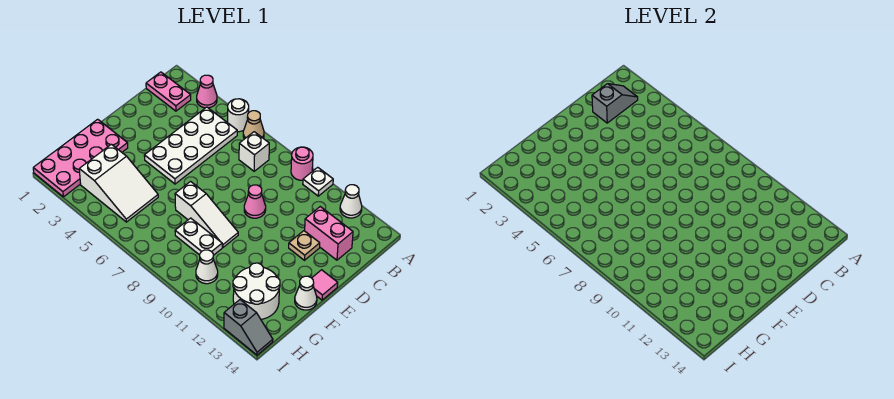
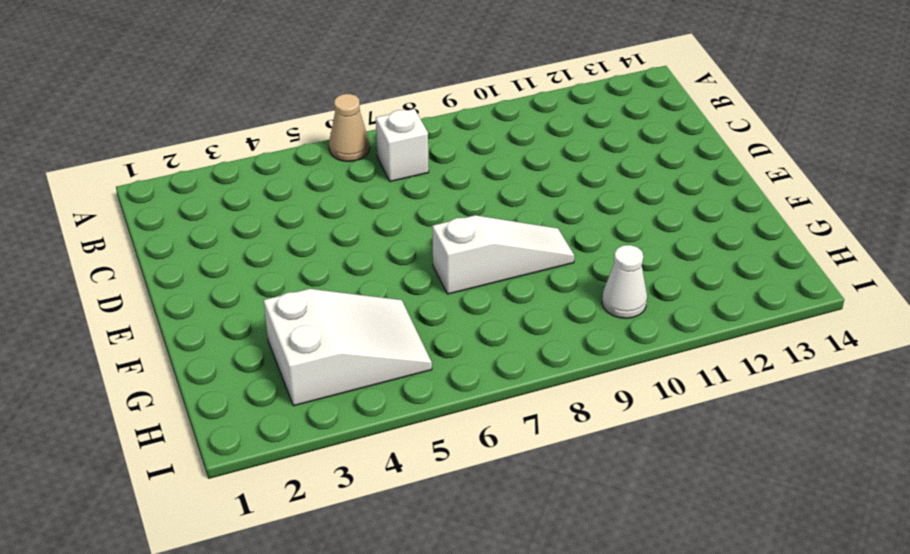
none -> pink cone A3 level 1
none -> white round brick A5 level 1
none -> pink round brick A9 level 1

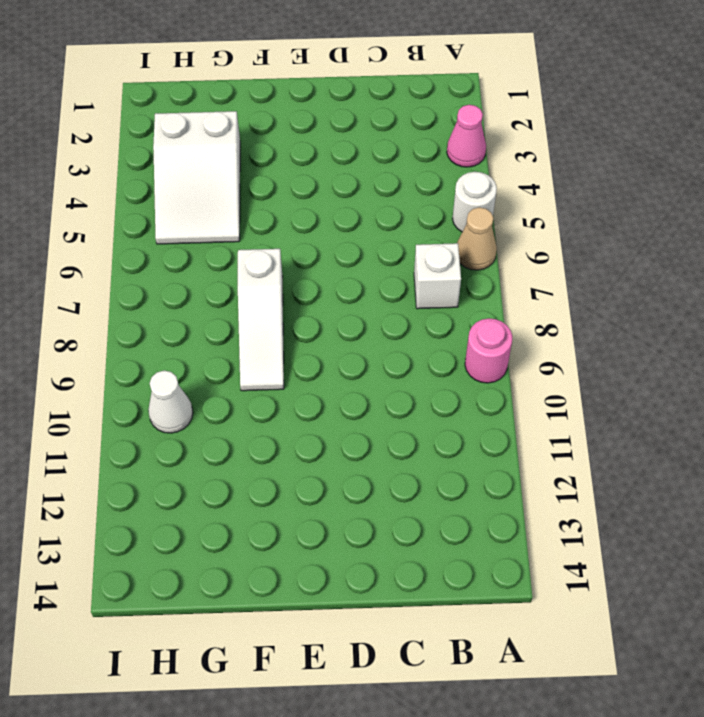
none -> white plate A10 level 1
none -> white cone A12 level 1
none -> pink plate B1:B2 level 1

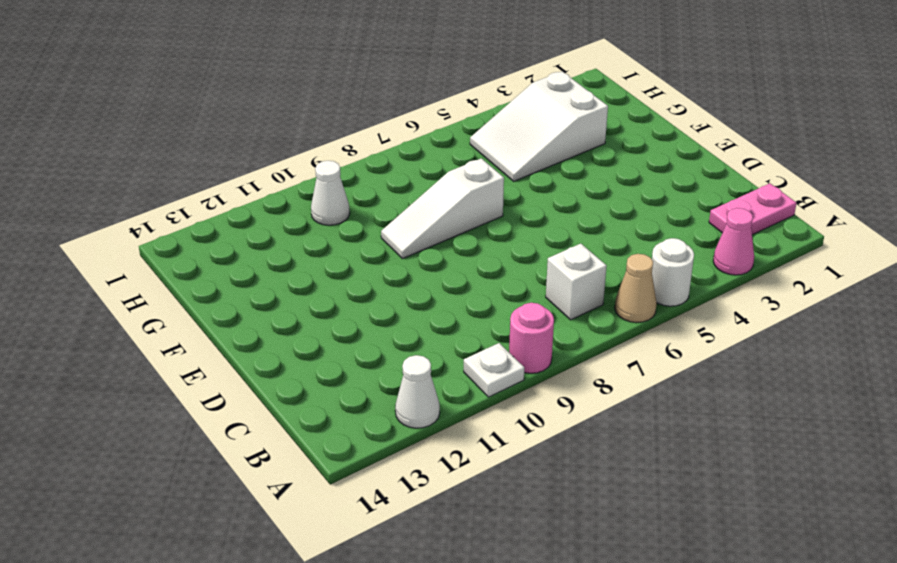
none -> white plate B4:E5 level 1
none -> pink brick C12:C13 level 1
none -> pink cone D9 level 1

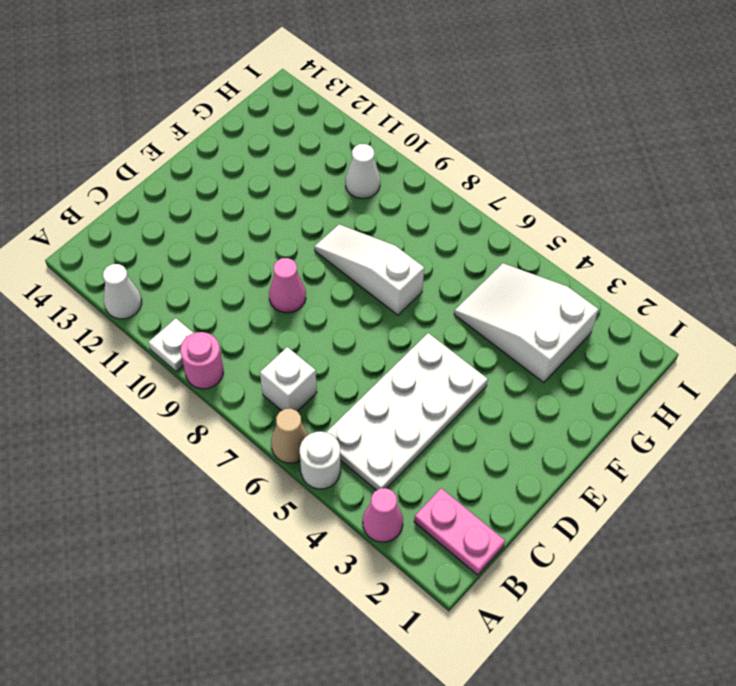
none -> pink brick C12:C13 level 1
none -> tan plate D12 level 1
none -> pink tile E14 level 1

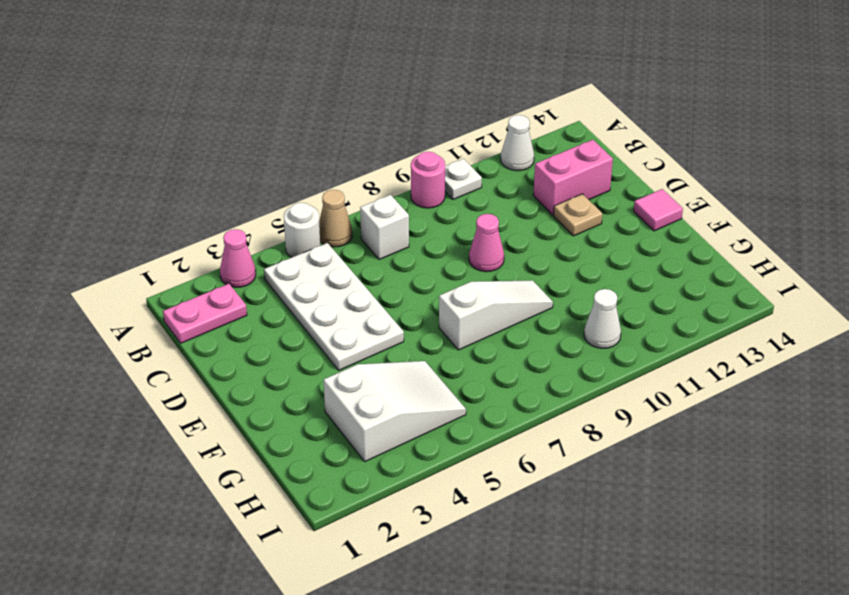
none -> pink plate F1:I2 level 1
none -> white cone F14 level 1
none -> white plate G8:G9 level 1

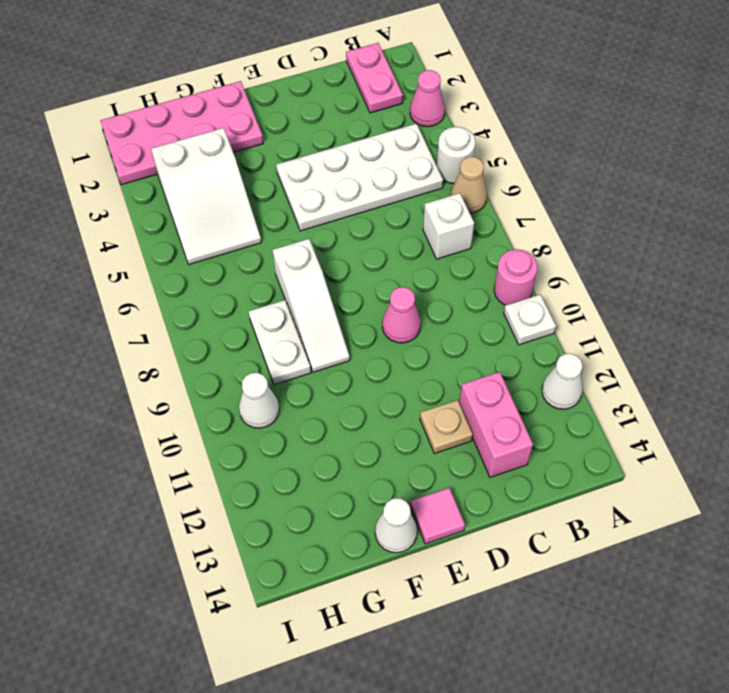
none -> white round brick G12:H13 level 1
none -> grey slope I13:I14 level 1 top 13
none -> grey slope B2:C2 level 2 top C

